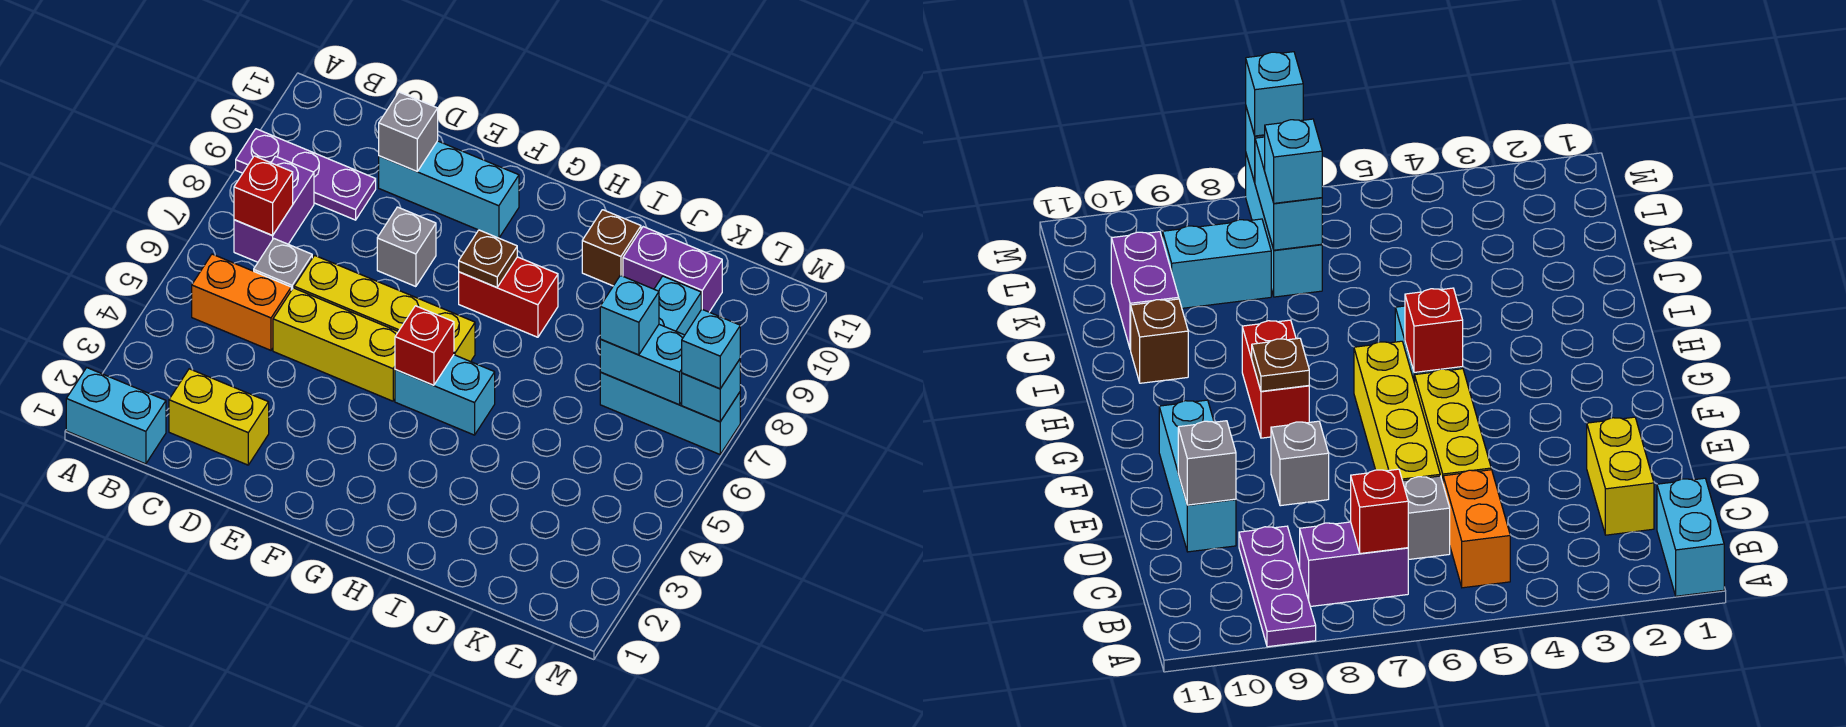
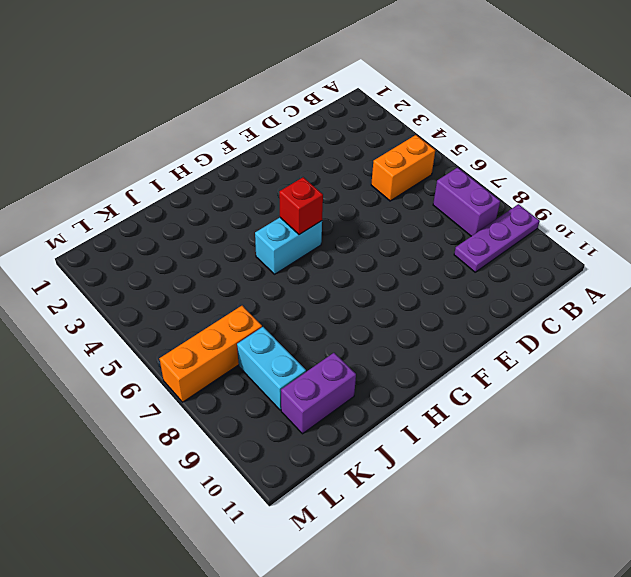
orange brick K7:M7 level 1 -> cyan brick K7:M7 level 1
none -> cyan brick A1:B1 level 1
none -> yellow brick C2:D2 level 1
none -> grey brick C6 level 1

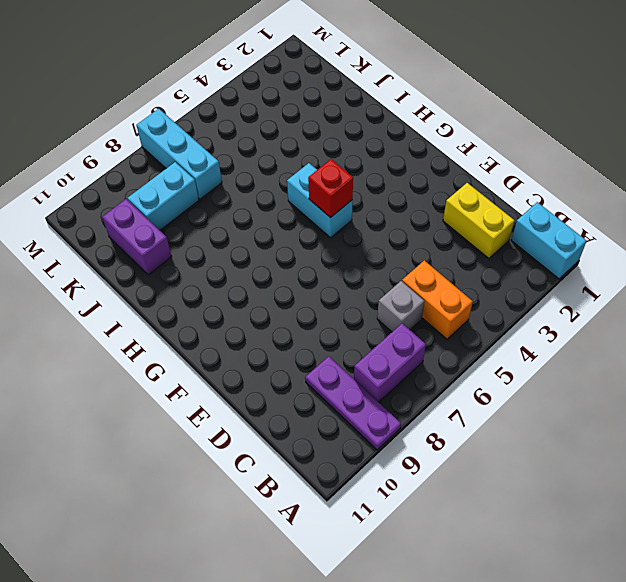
none -> yellow brick D5:F5 level 1
none -> yellow brick D6:G6 level 1
none -> cyan brick D10:F10 level 1

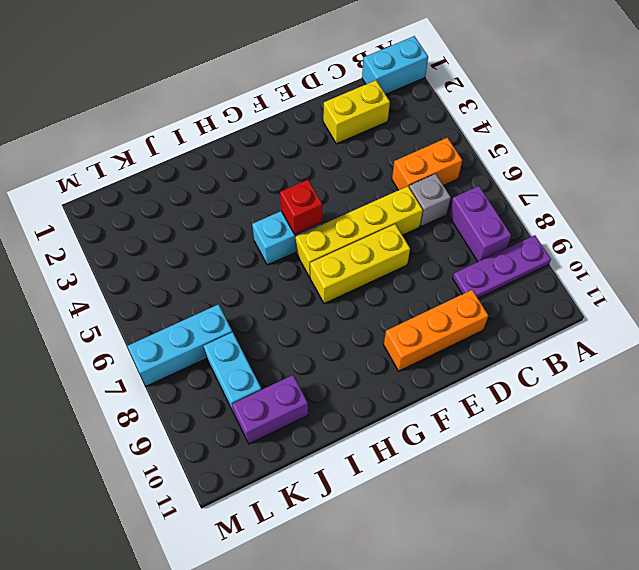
orange brick D10:F10 level 1 -> cyan brick D10:F10 level 1
yellow brick E7:G7 level 1 -> yellow brick D5:F5 level 1
none -> grey brick E8 level 1
none -> red brick G8:H8 level 1
none -> brown brick I10 level 1

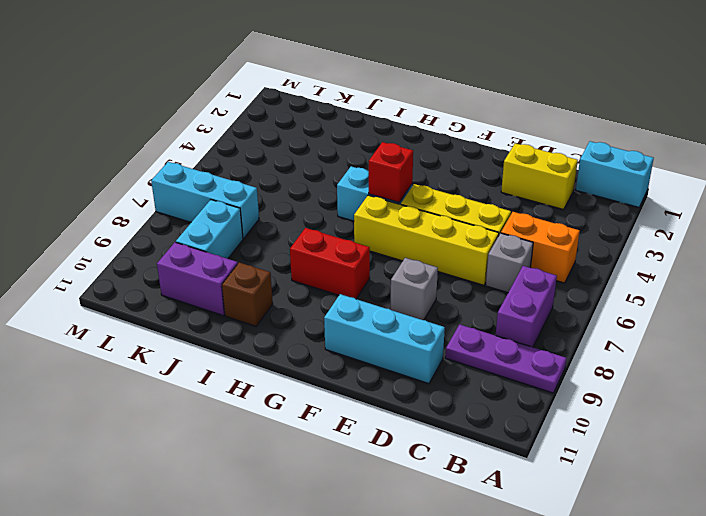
none -> red brick B7 level 2
none -> grey brick D10 level 2
none -> brown plate G8 level 2

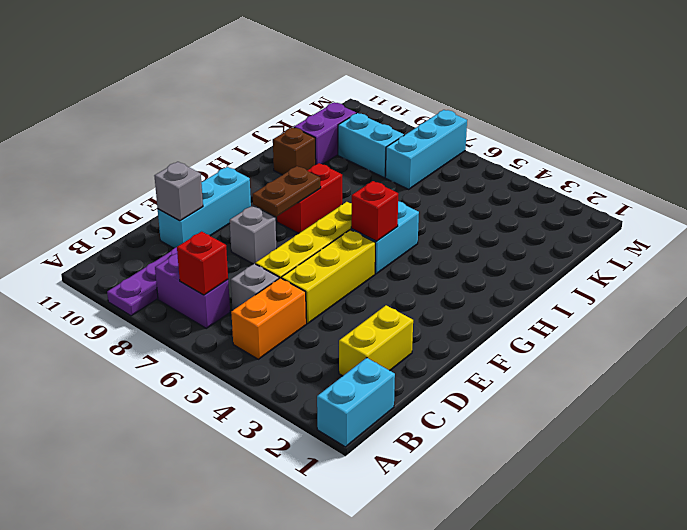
brown plate F8:G8 level 2 -> brown plate G8 level 2
none -> cyan brick K7:L7 level 2
none -> cyan brick M7 level 2
none -> cyan brick K7 level 3

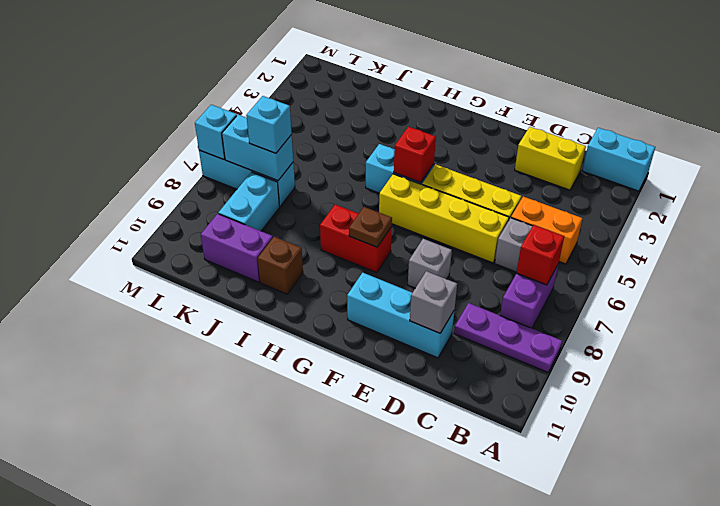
none -> cyan brick M7 level 3

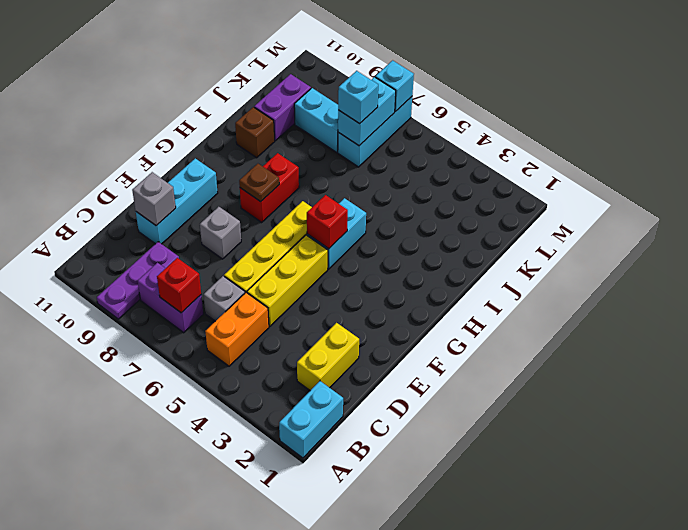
none -> cyan brick M7 level 3

